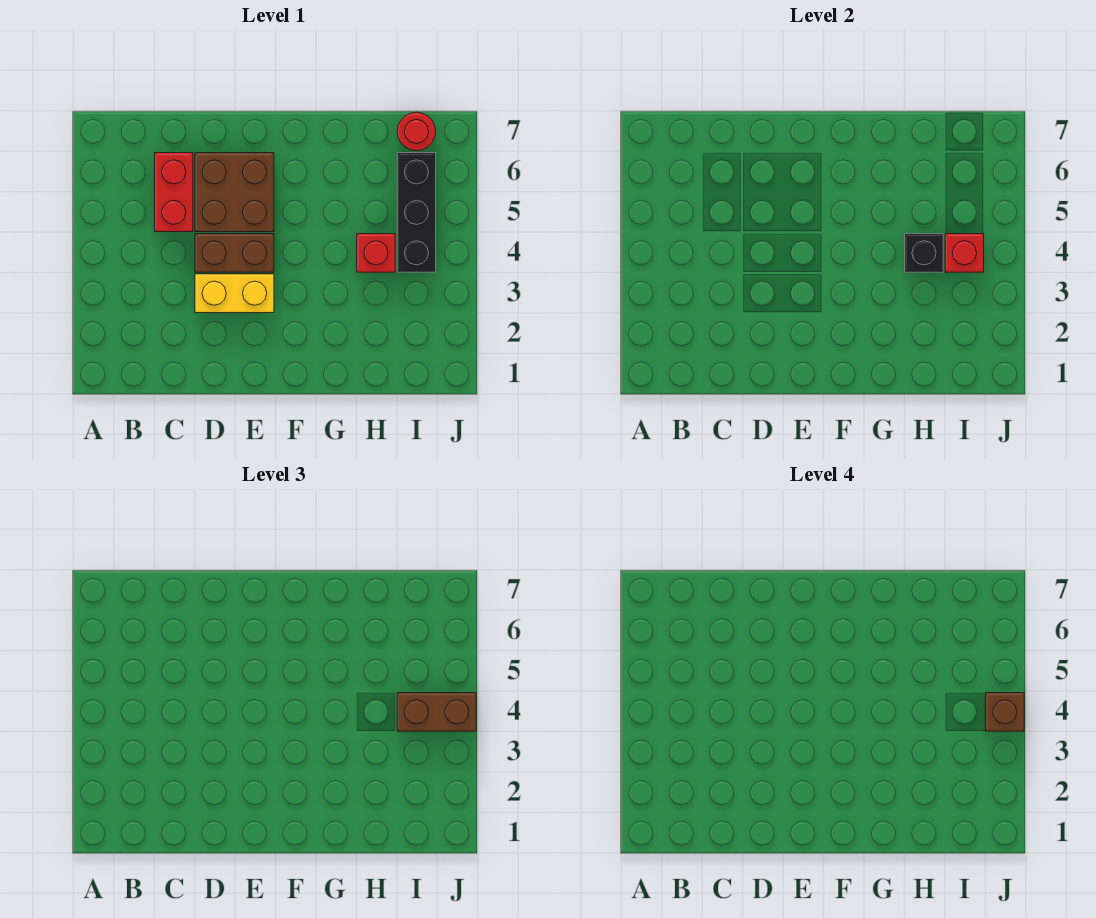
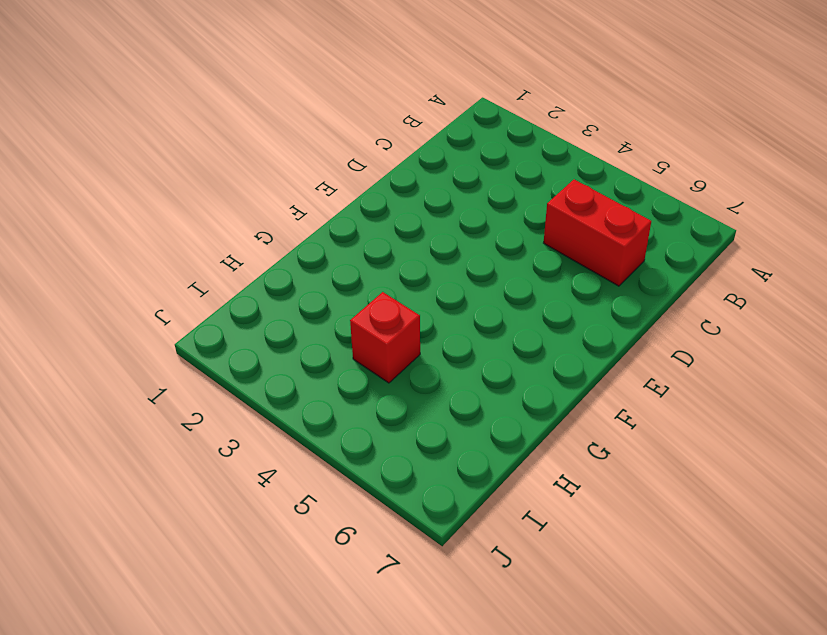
none -> yellow brick D3:E3 level 1
none -> brown brick D4:E4 level 1

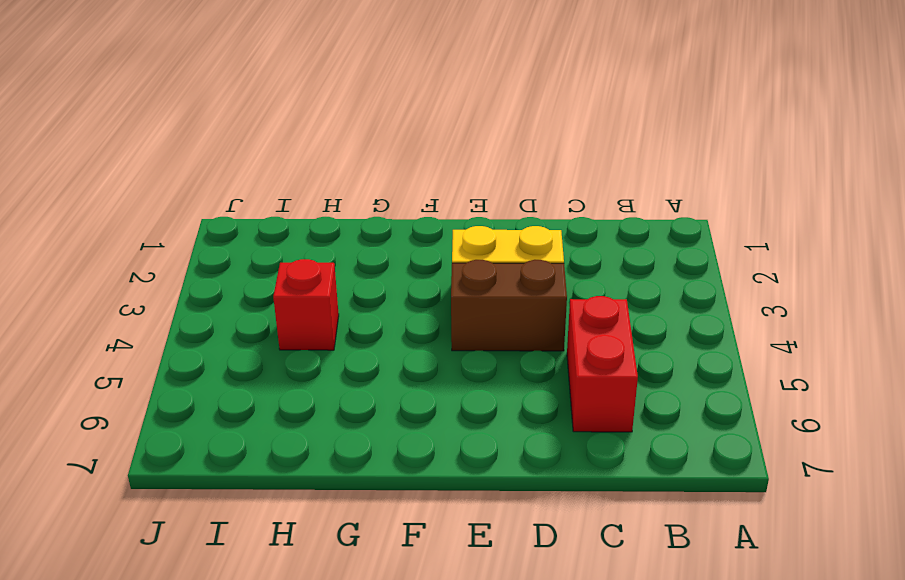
none -> brown brick D5:E6 level 1
none -> black brick I4:I6 level 1

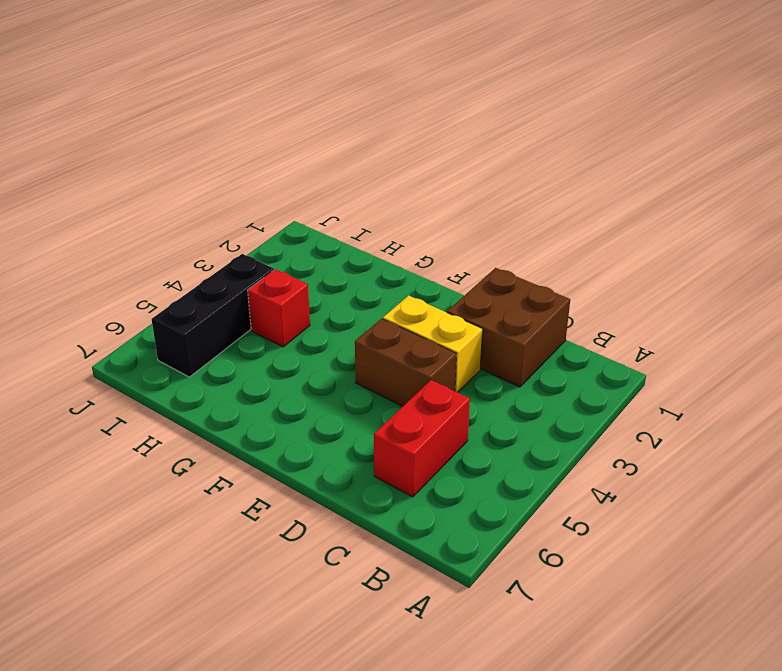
brown brick C1:D2 level 1 -> brown brick D5:E6 level 1
none -> red round brick I7 level 1
none -> black brick H4 level 2

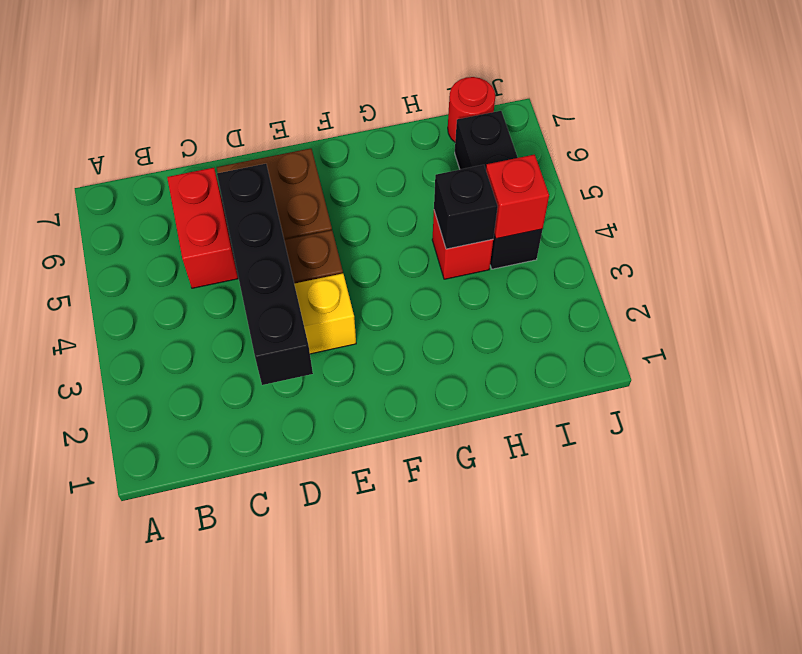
black brick D2:D5 level 2 -> none
none -> brown brick I4:J4 level 3
none -> brown brick J4 level 4

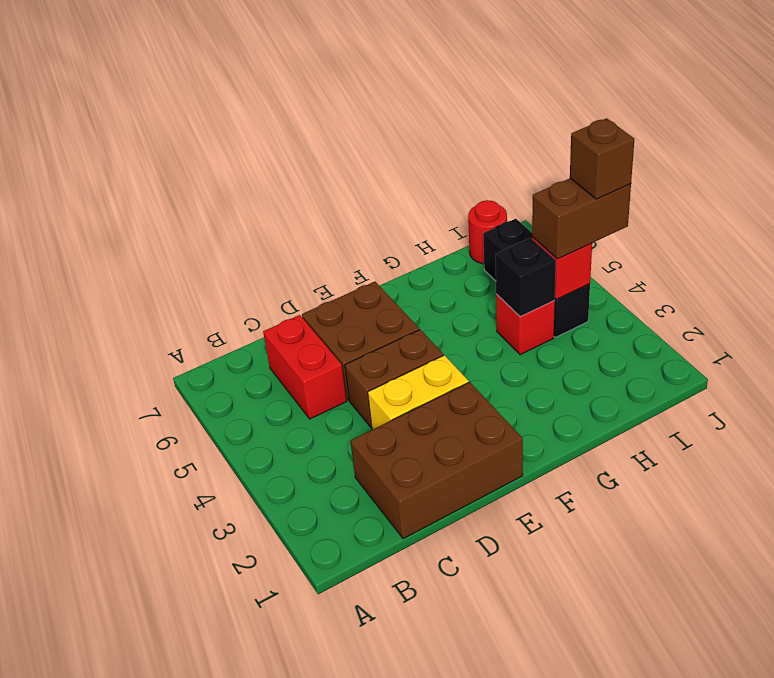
brown brick C1:E2 level 1 -> none

